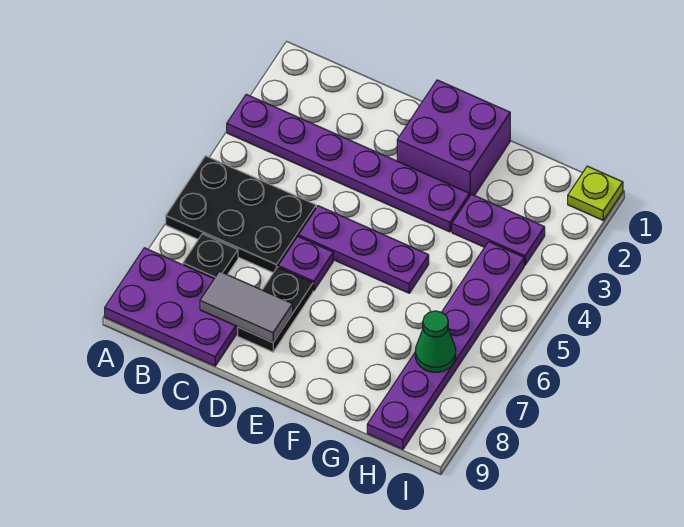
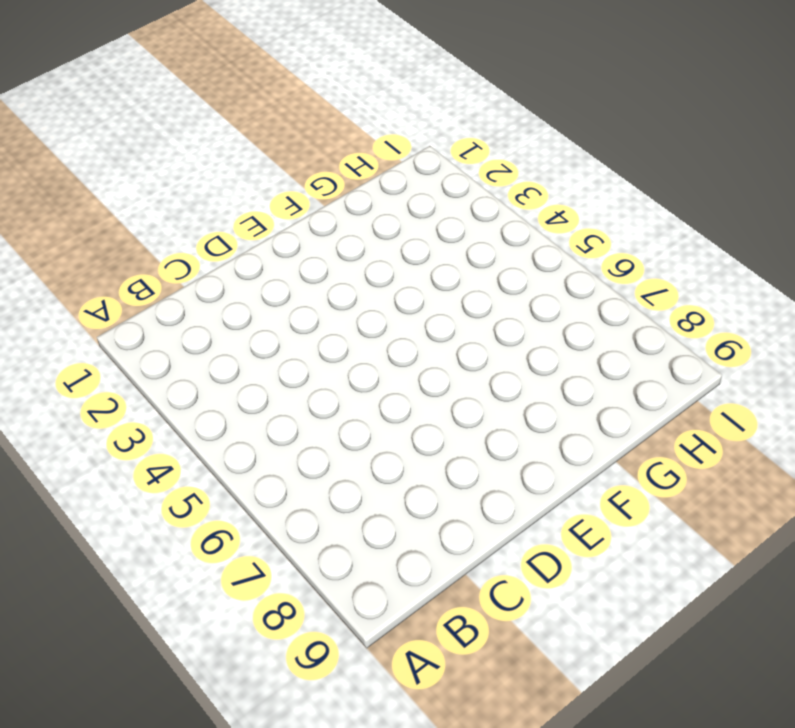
none -> purple plate A3:F3 level 1
none -> black plate A5:C6 level 1
none -> purple plate A8:C9 level 1

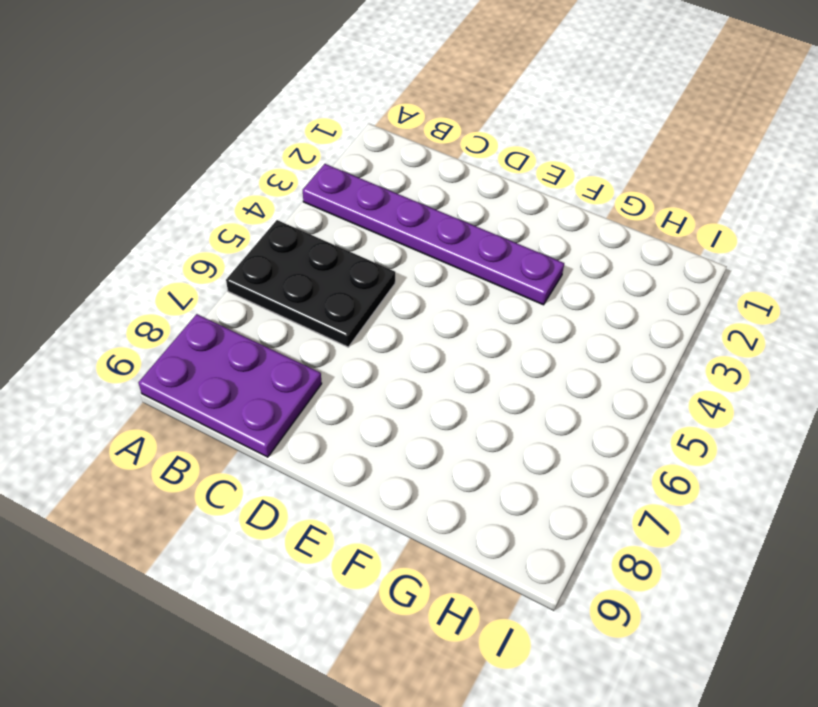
none -> black plate B7 level 1
none -> purple plate D5:F5 level 1
none -> purple plate D6 level 1

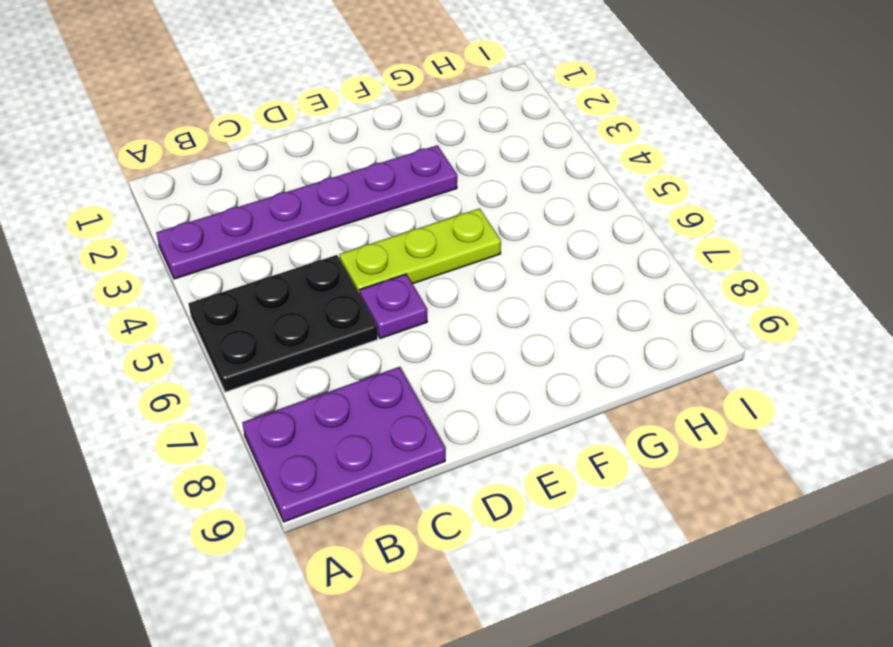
lime plate D5:F5 level 1 -> purple plate D5:F5 level 1
none -> black plate B7 level 1
none -> black plate D7:D8 level 1
none -> purple brick E1:F2 level 1

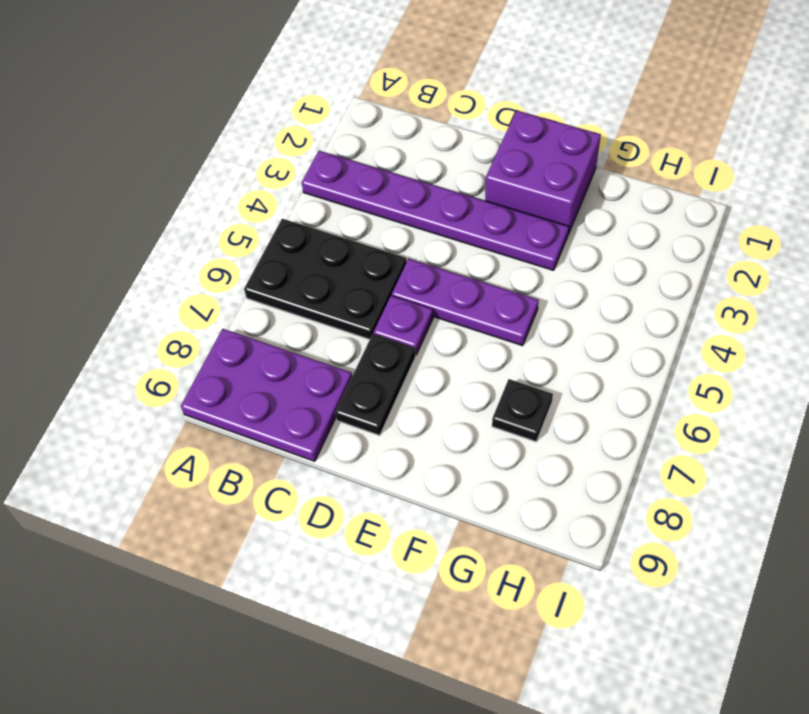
black plate G7 level 1 -> black plate B7 level 1
none -> purple plate G3:H3 level 1
none -> purple plate H4:H9 level 1
none -> lime plate I1 level 1

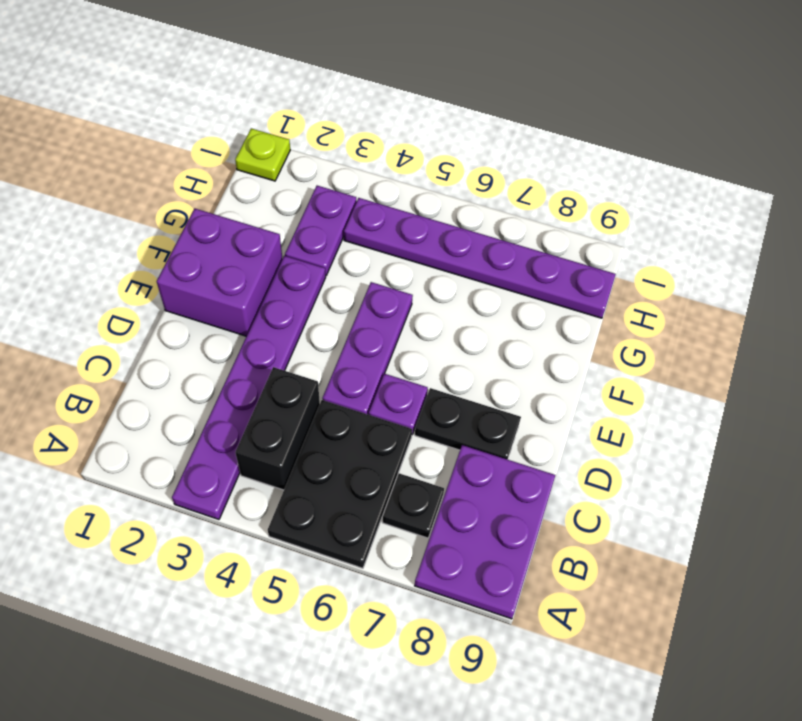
black brick B4:C4 level 1 -> none
none -> grey tile C8:D8 level 2
none -> green cone H7 level 2

